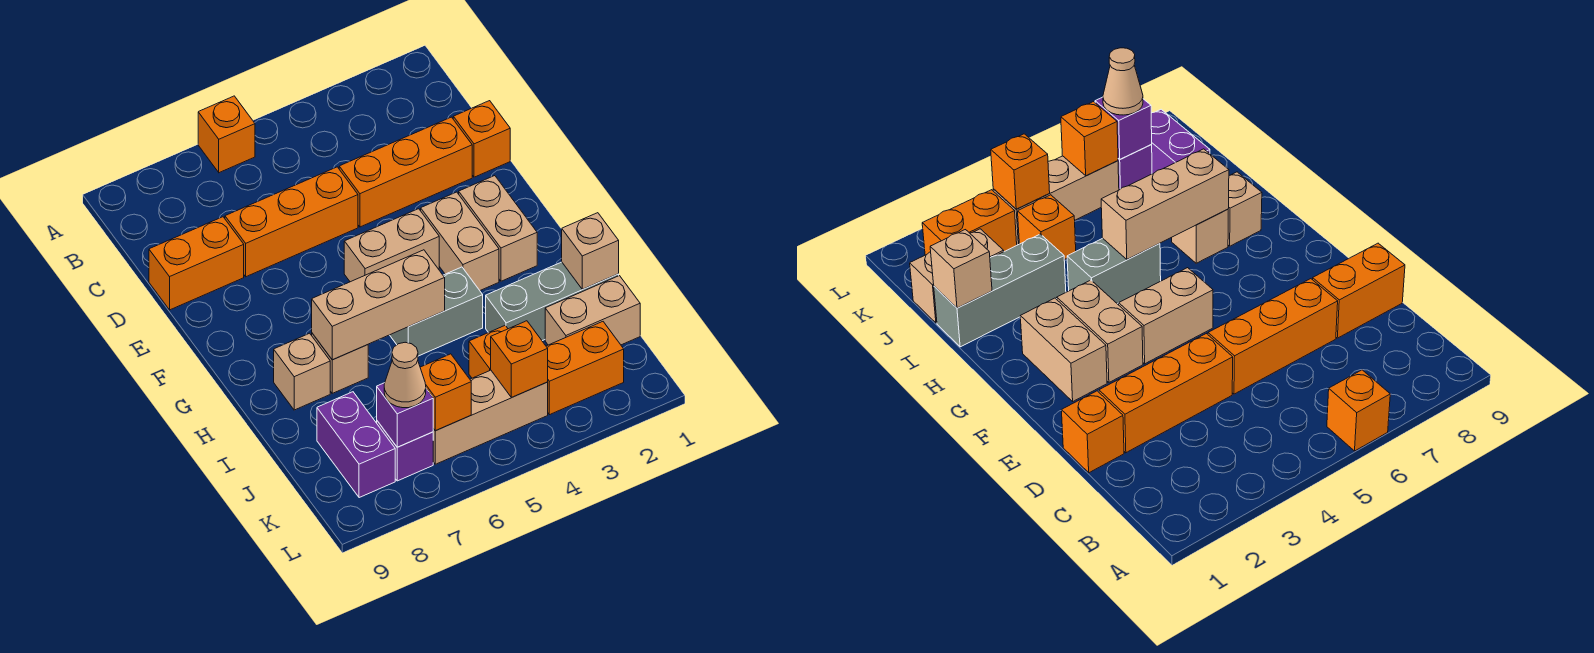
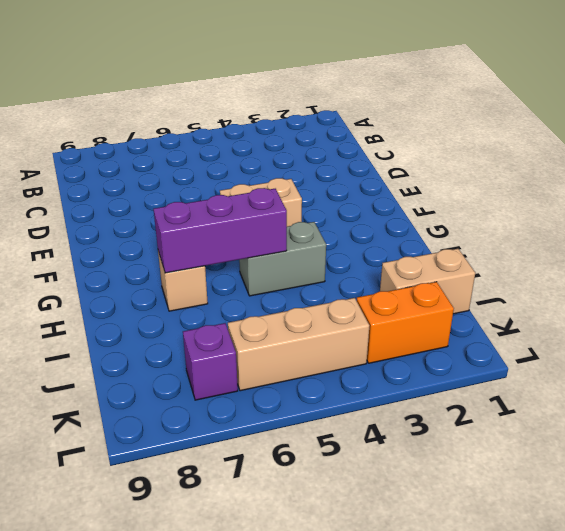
purple brick H5:H7 level 2 -> tan brick H5:H7 level 2
none -> orange brick A6 level 1
none -> orange brick D1 level 1
none -> orange brick D2:D4 level 1

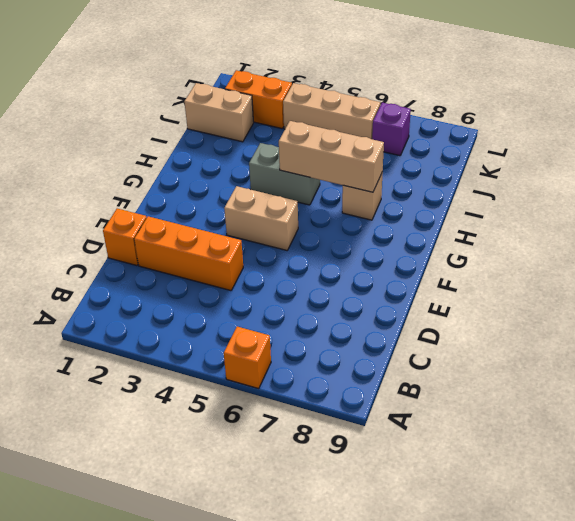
none -> orange brick D5:D7 level 1
none -> orange brick D8:D9 level 1
none -> tan brick F2:G2 level 1

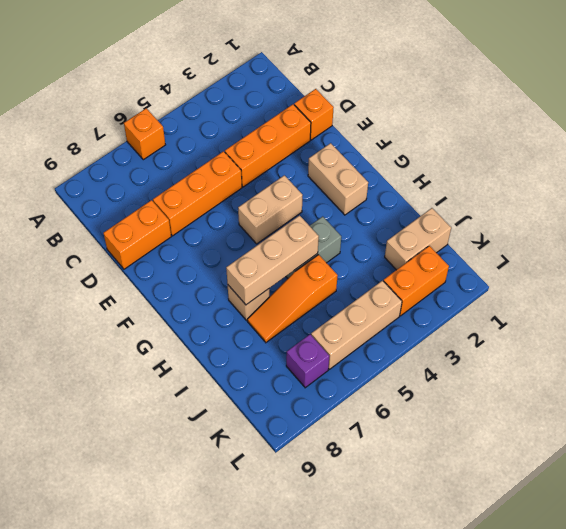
orange slope I5:I7 level 1 top 5 -> none
none -> tan brick F3:G3 level 1
none -> tan brick H8 level 1
none -> grey brick I1:I3 level 1

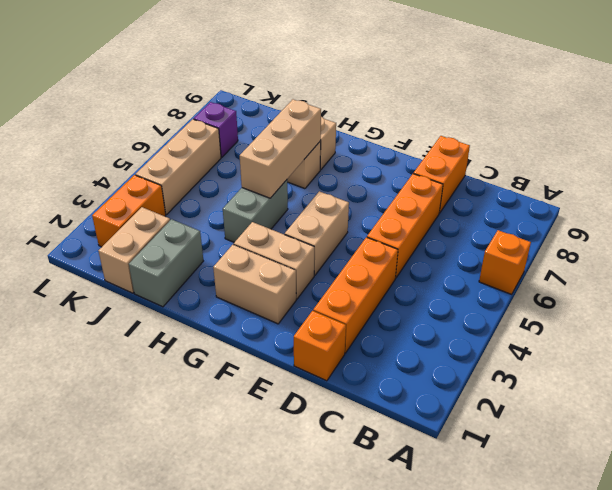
grey brick I1:I2 level 1 -> grey brick I1:I3 level 1
none -> orange brick J4 level 1
none -> purple brick J8:K8 level 1
none -> tan brick I1 level 2

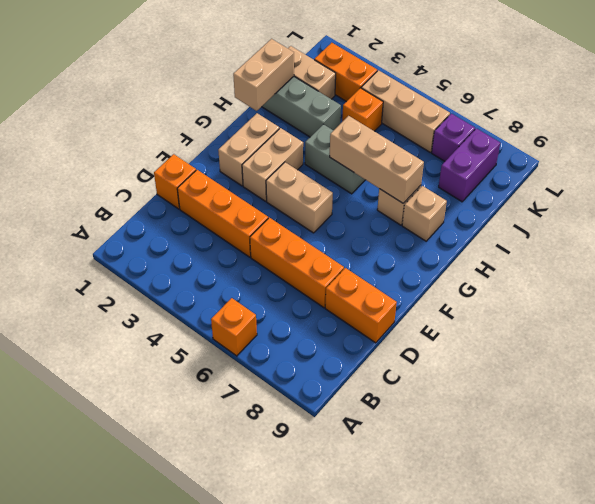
tan brick H1:I1 level 2 -> tan brick I1 level 2
none -> orange brick K4 level 2
none -> orange brick K6 level 2
none -> purple brick K7 level 2

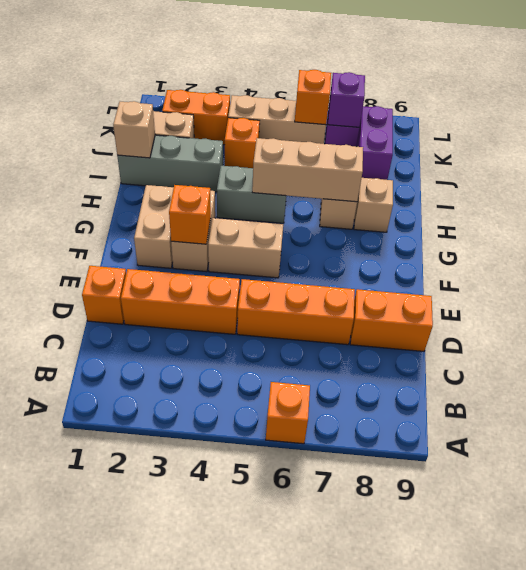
orange brick F3 level 2 -> orange brick K4 level 2
none -> tan cone K7 level 3

